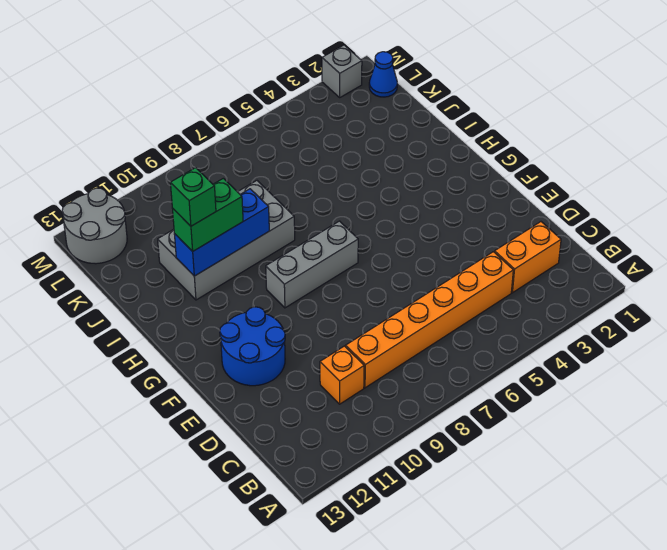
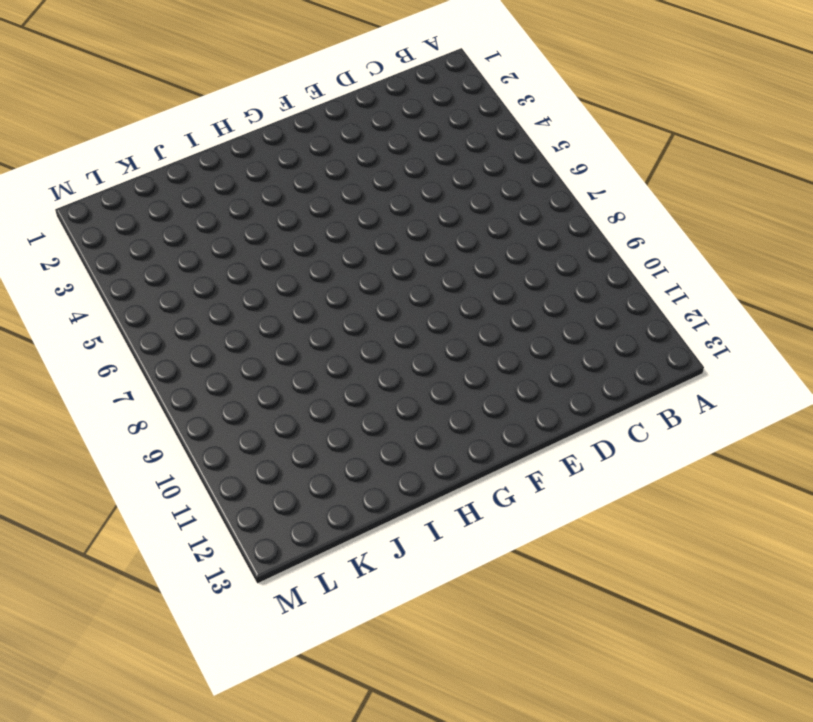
none -> orange brick C2:C3 level 1
none -> orange brick C4:C9 level 1
none -> orange brick C10 level 1

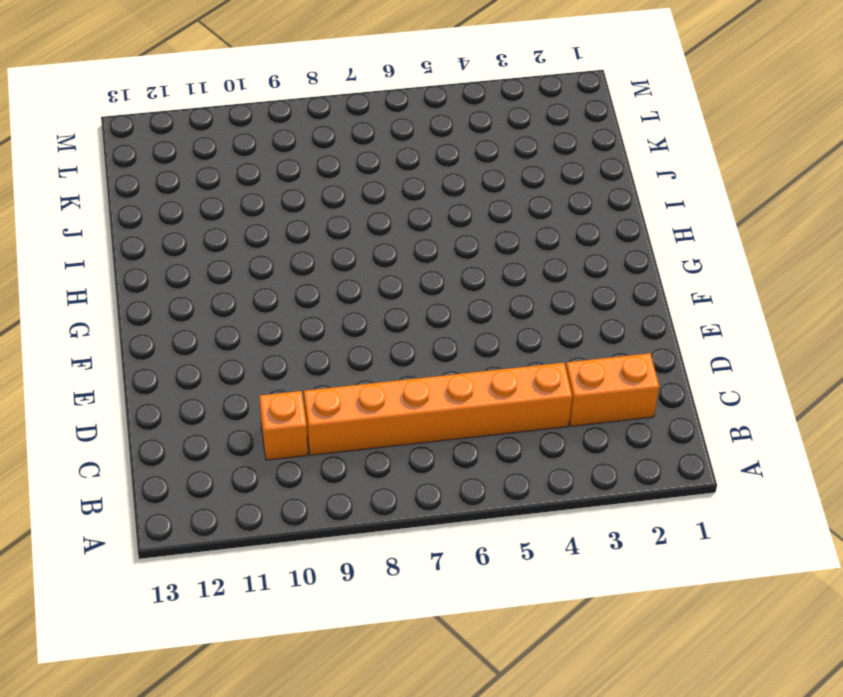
none -> blue round brick E11:F12 level 1
none -> grey brick G7:G9 level 1
none -> grey brick I8:J11 level 1

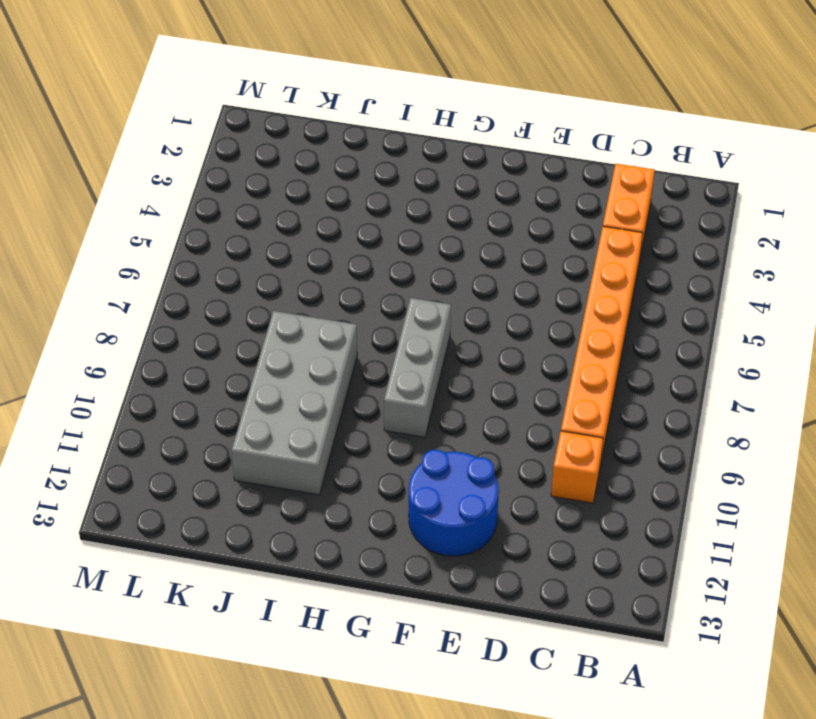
none -> blue cone L1 level 1
none -> grey round brick L12:M13 level 1
none -> grey brick M2 level 1

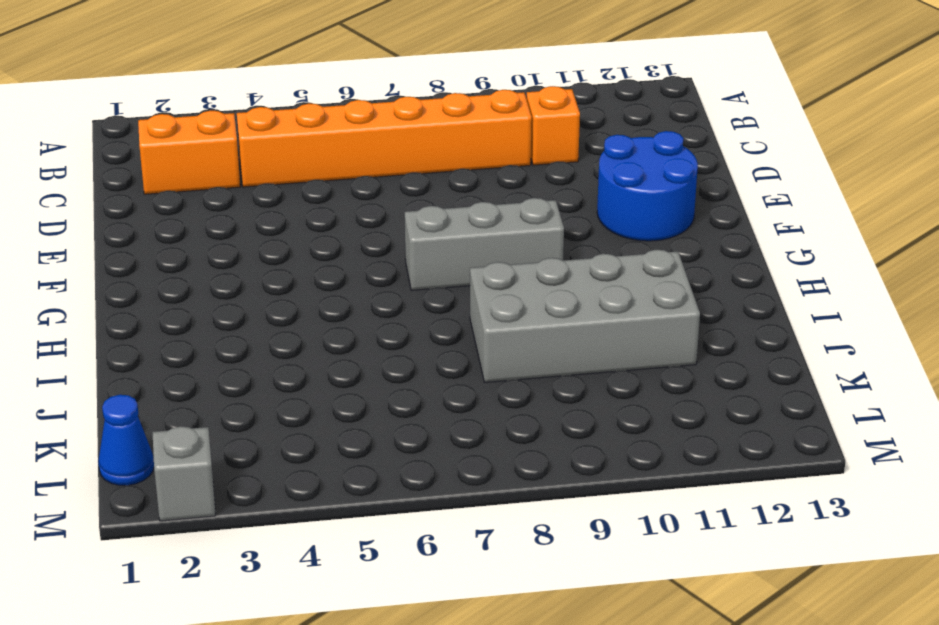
none -> grey round brick L12:M13 level 1
none -> blue brick I9:I11 level 2
none -> green brick I10:I11 level 3

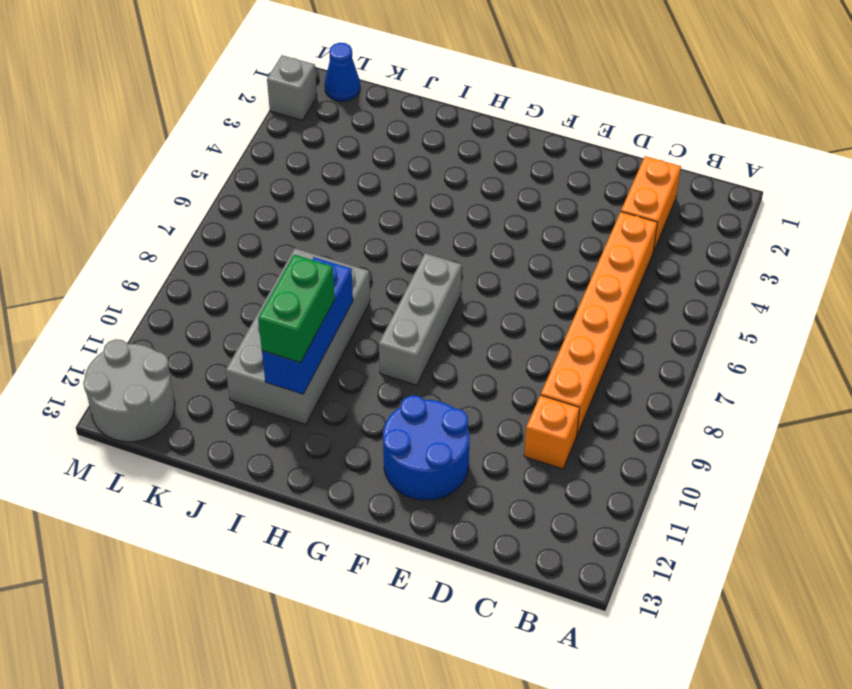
none -> green brick I11 level 4

